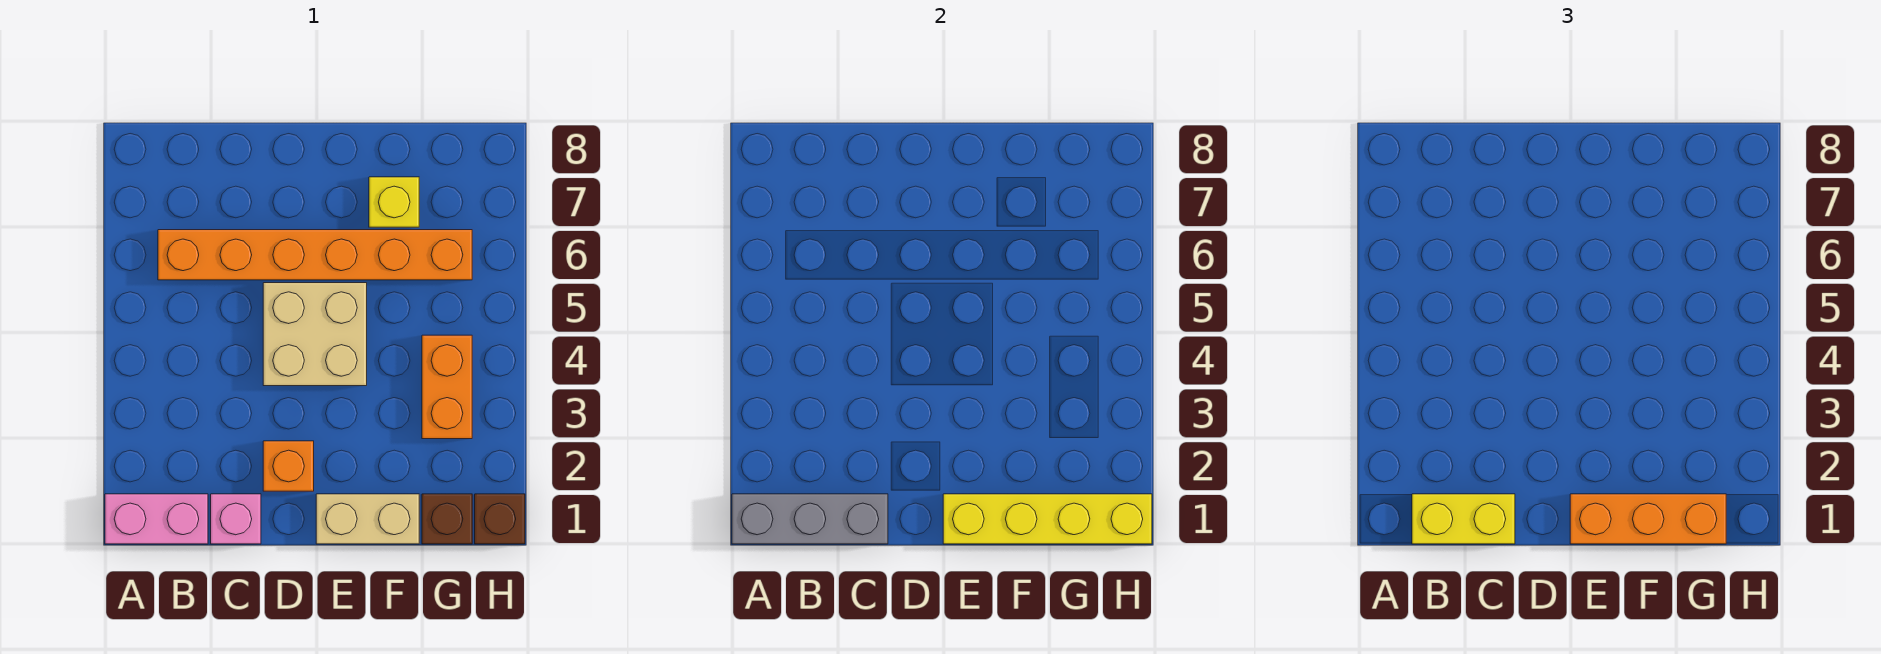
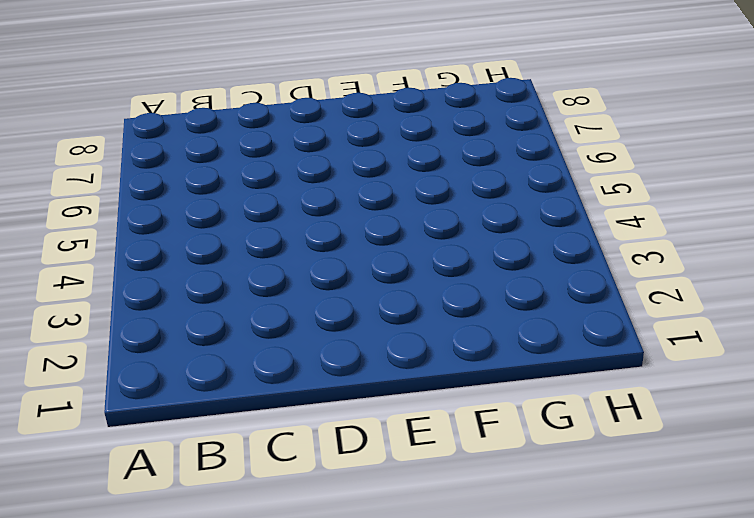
none -> pink brick A1:B1 level 1
none -> orange brick B6:G6 level 1
none -> pink brick C1 level 1

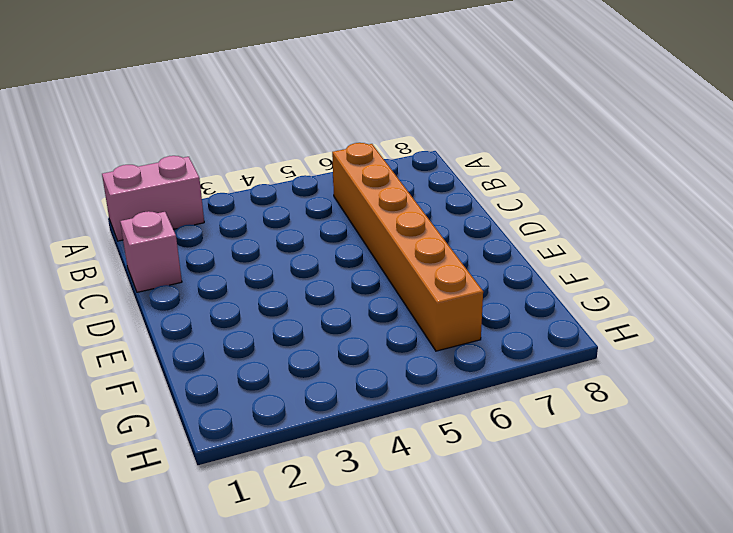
pink brick A1:A2 level 1 -> pink brick A1:B1 level 1
none -> orange brick D2 level 1
none -> tan brick D4:E5 level 1
none -> tan brick E1:F1 level 1

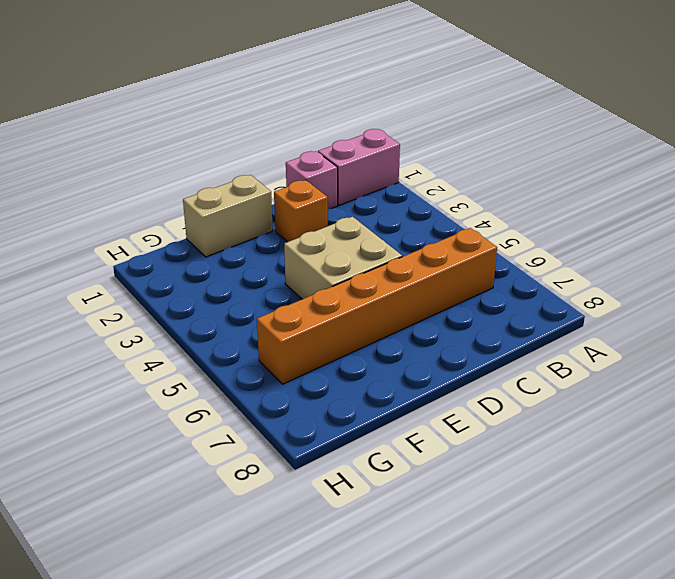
none -> yellow brick F7 level 1
none -> brown brick G1 level 1
none -> orange brick G3:G4 level 1

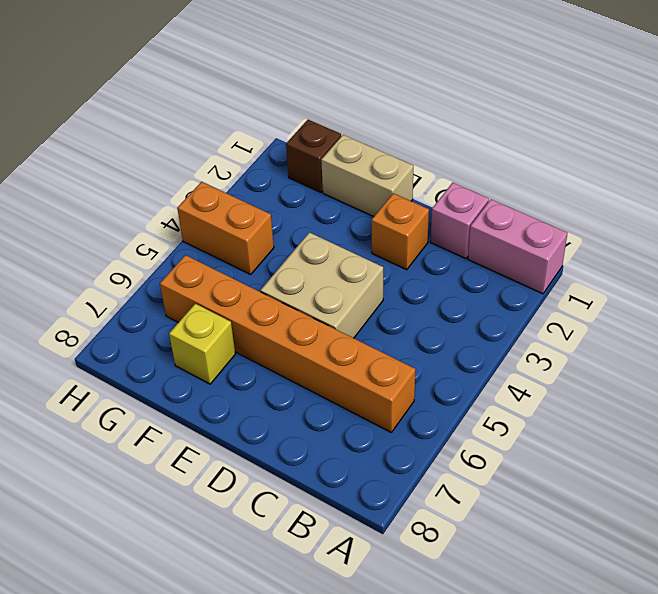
orange brick G4:H4 level 1 -> orange brick G3:G4 level 1
none -> brown brick H1 level 1
none -> grey brick A1:C1 level 2
none -> yellow brick E1:H1 level 2

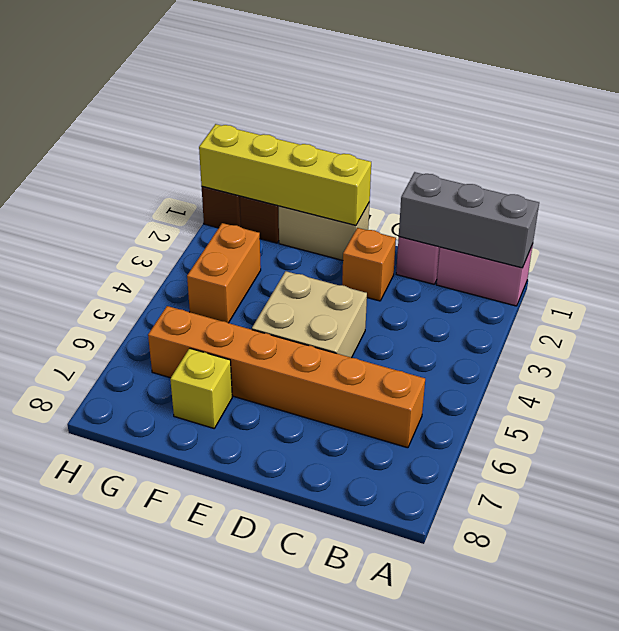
none -> yellow brick B1:C1 level 3
none -> orange brick E1:G1 level 3

